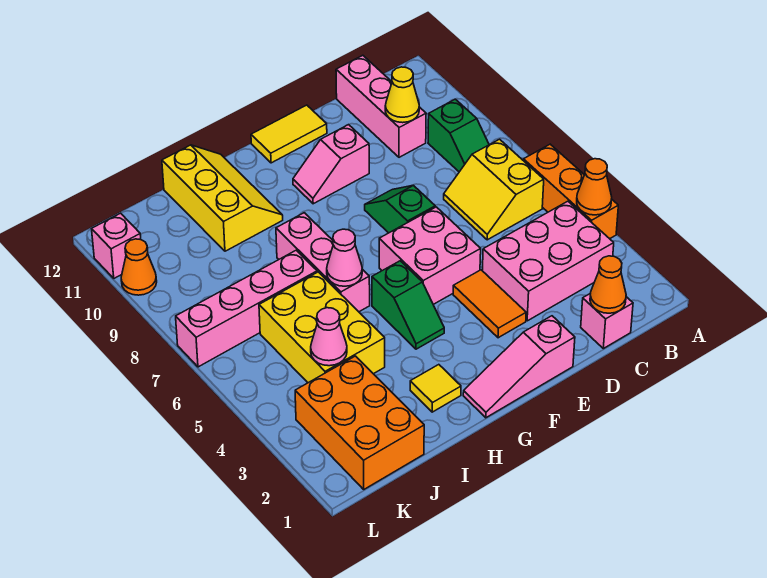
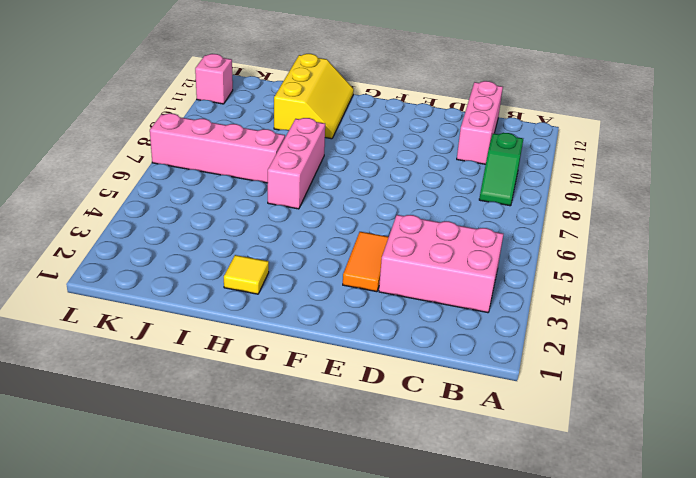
none -> orange brick A4:A6 level 1
none -> yellow slope B6:C7 level 1 top B
none -> pink brick C1 level 1

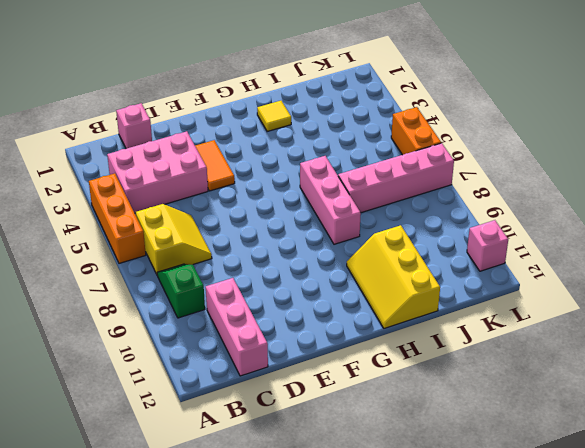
orange brick L5:L6 level 1 -> none
none -> pink slope E1:G1 level 1 top E
none -> pink brick E5:F6 level 1
none -> green slope E7:E8 level 1 top 7

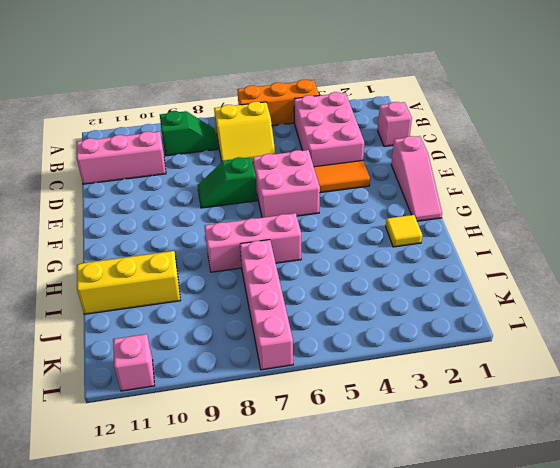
none -> pink slope E10:F10 level 1 top E
none -> yellow tile E12:F12 level 1
none -> green slope G4:G5 level 1 top 5

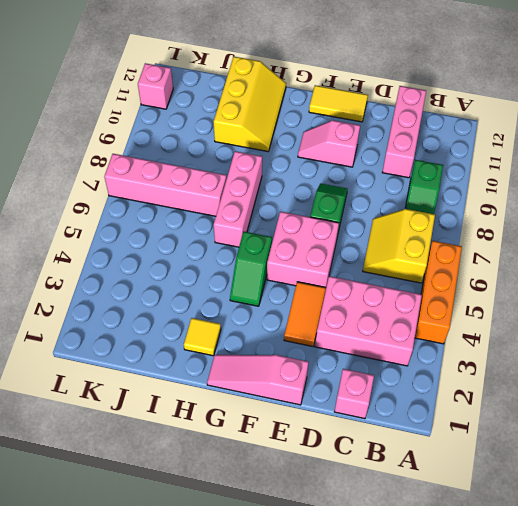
none -> yellow brick I4:J6 level 1
none -> orange brick J1:K3 level 1
none -> orange cone L10 level 1

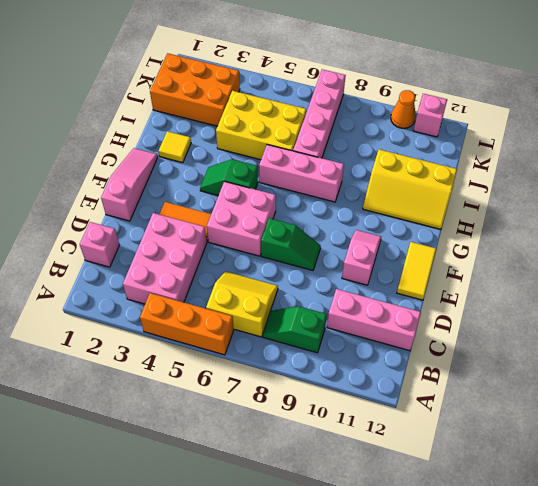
none -> orange cone A4 level 2
none -> orange cone C1 level 2
none -> yellow cone C10 level 2

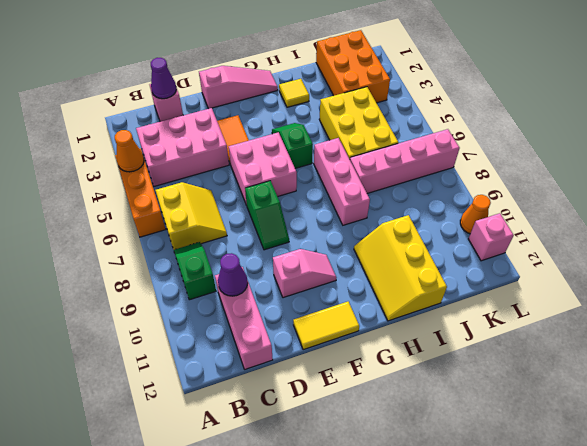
purple cone C1 level 2 -> orange cone C1 level 2
purple cone C10 level 2 -> yellow cone C10 level 2
none -> pink cone H6 level 2
none -> pink cone J4 level 2

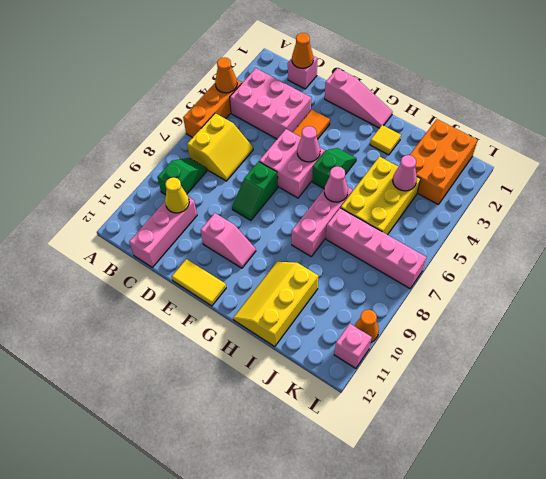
pink cone F5 level 2 -> none

